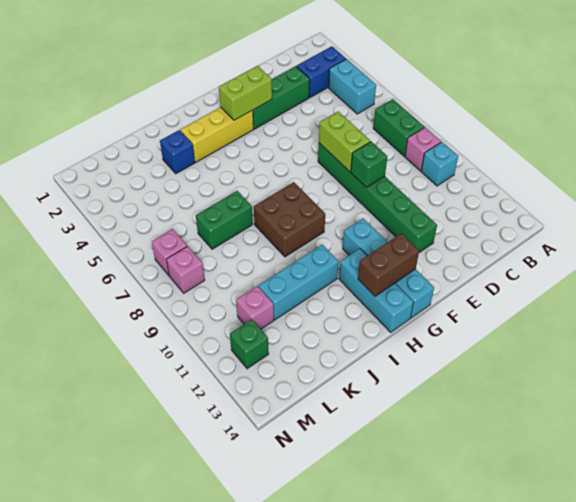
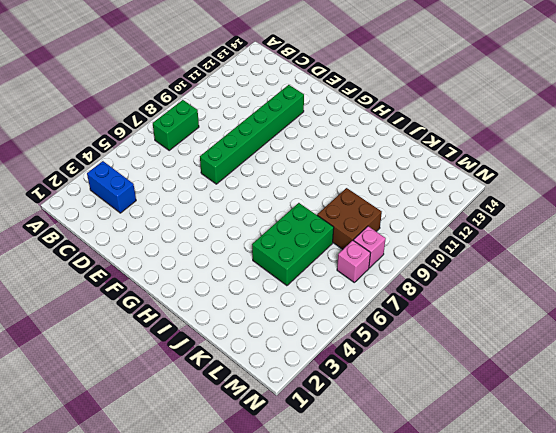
green brick J5:K7 level 1 -> green brick J7:K7 level 1
brown brick K8:L9 level 1 -> brown brick H8:I9 level 1
none -> cyan brick B4:B5 level 1
none -> pink brick B9 level 1
none -> cyan brick B10 level 1

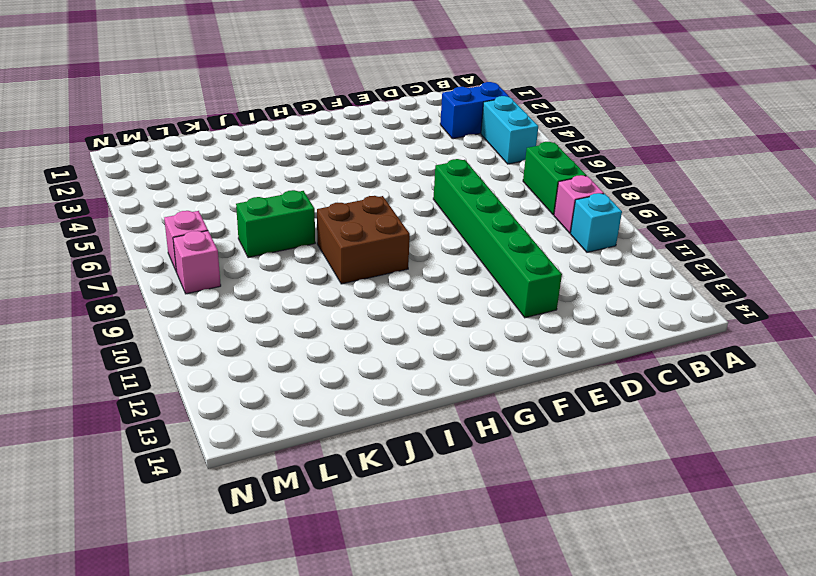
none -> green brick D3:F3 level 1
none -> yellow brick G3:I3 level 1
none -> cyan brick G11:G14 level 1

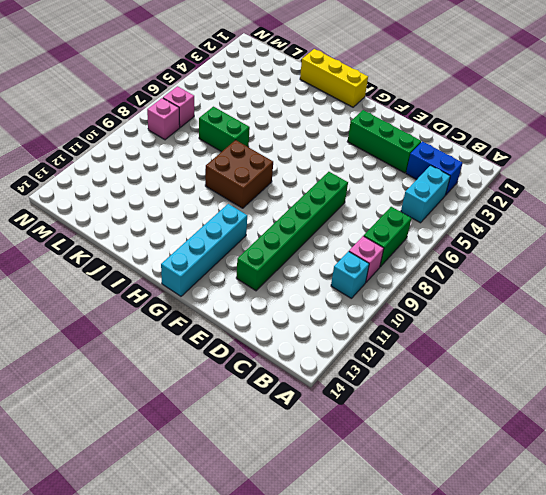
yellow brick H1:J1 level 1 -> yellow brick G3:I3 level 1
none -> cyan brick H12:H14 level 1
none -> cyan brick I11:K11 level 1
none -> blue brick J3 level 1

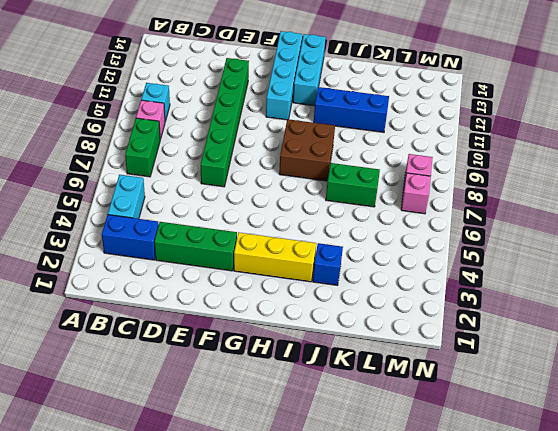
blue brick I11:K11 level 1 -> cyan brick I11:K11 level 1
none -> pink brick L11 level 1
none -> green brick M12 level 1
none -> lime brick E7:E8 level 2

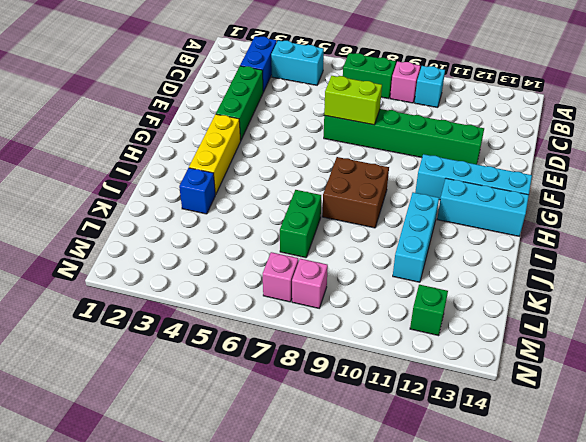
none -> pink brick L11 level 1
none -> green brick E9 level 2
none -> lime brick F3:G3 level 2

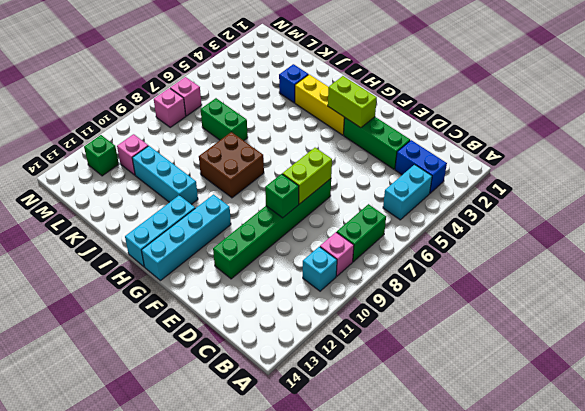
none -> brown brick G13:H13 level 2

